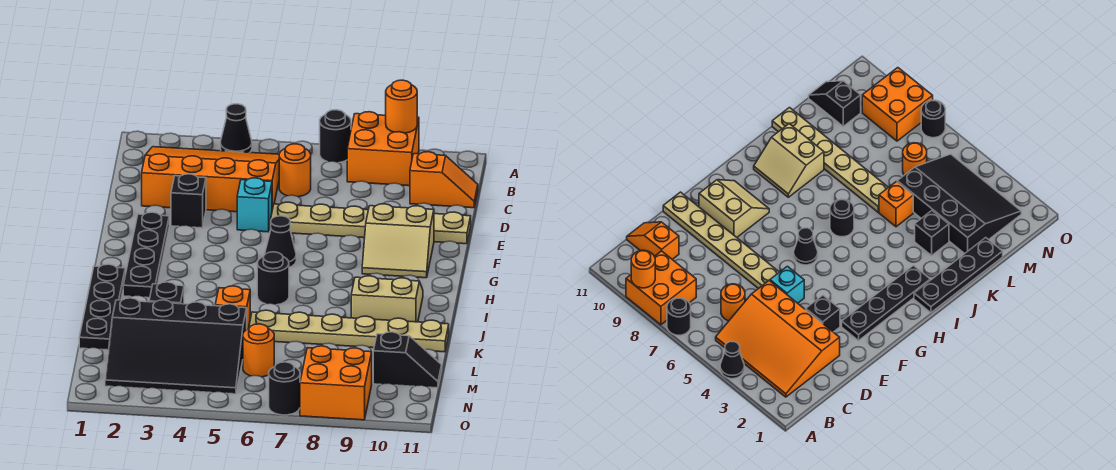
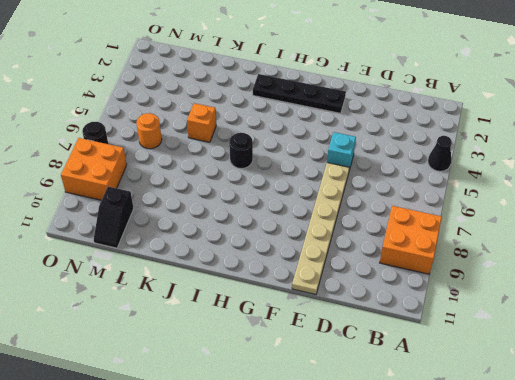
none -> black round brick A7 level 1
none -> orange slope B2:D5 level 1 top D
none -> orange round brick C6 level 1

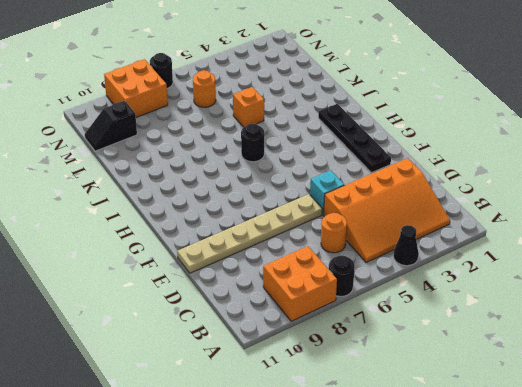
none -> orange slope C10:C11 level 1 top 10
none -> black brick E3 level 1
none -> tan slope F9:G10 level 1 top F

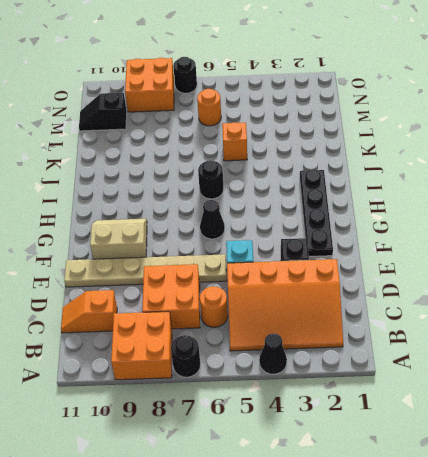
orange brick C7:D8 level 1 -> none
none -> black plate I1:L1 level 1
none -> tan slope I9:J10 level 1 top J
none -> black brick K3 level 1

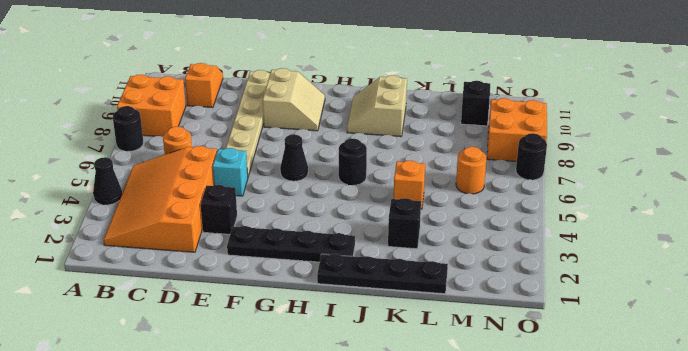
none -> tan plate K6:K11 level 1
none -> black slope L2:N5 level 1 top L
none -> orange round brick A9 level 2

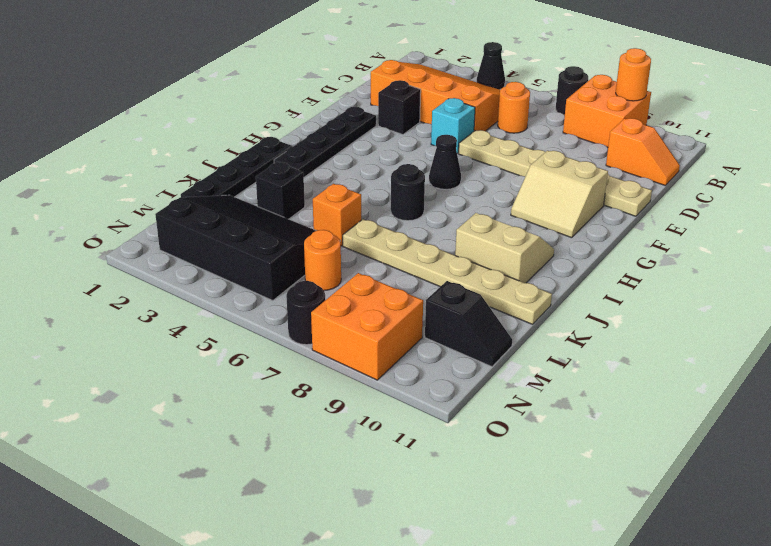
black slope L2:N5 level 1 top N -> black slope L2:N5 level 1 top L

